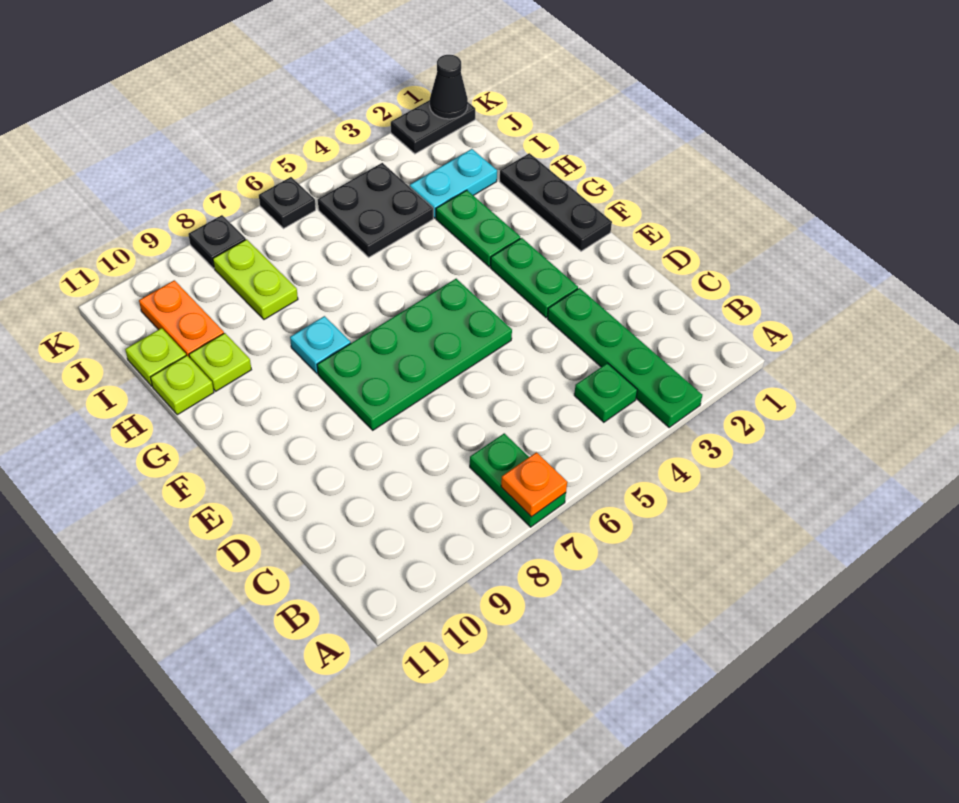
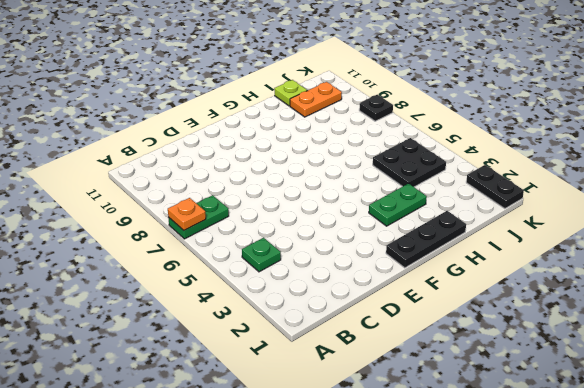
none -> green plate A3:D3 level 1
none -> green plate E3:F3 level 1
none -> green plate E5:F8 level 1

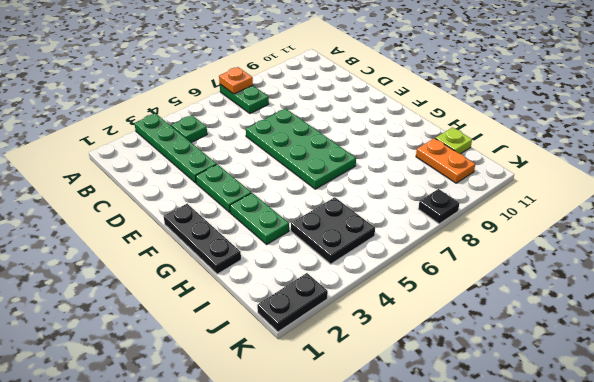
green plate D6:G7 level 1 -> green plate E5:F8 level 1
none -> cyan plate G8 level 1
none -> lime plate H10 level 1
none -> lime plate H11 level 1

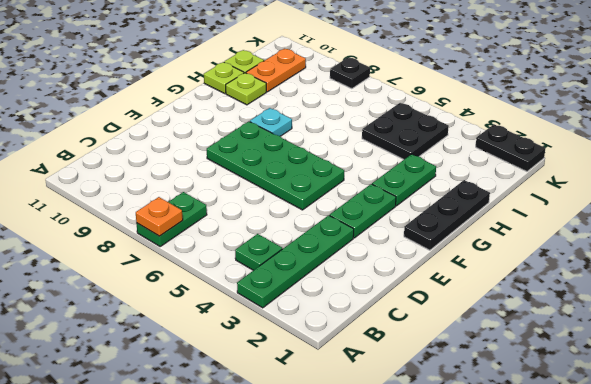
none -> cyan plate I2:I3 level 1
none -> lime plate I8:J8 level 1
none -> black plate K6 level 1

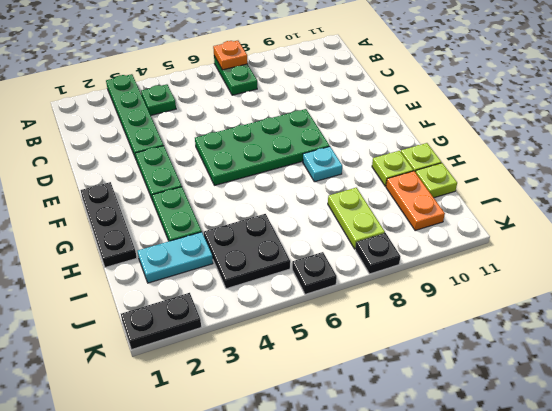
none -> black cone K1 level 2

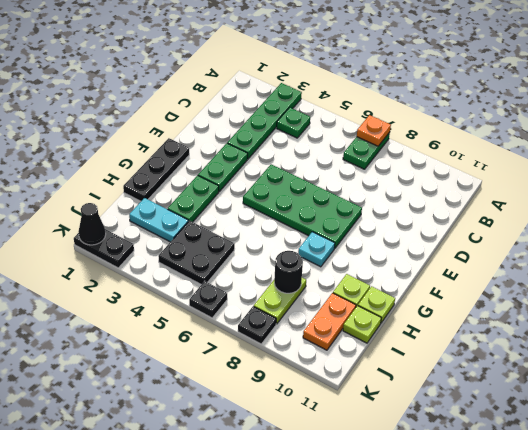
black round brick I8 level 2 -> none

